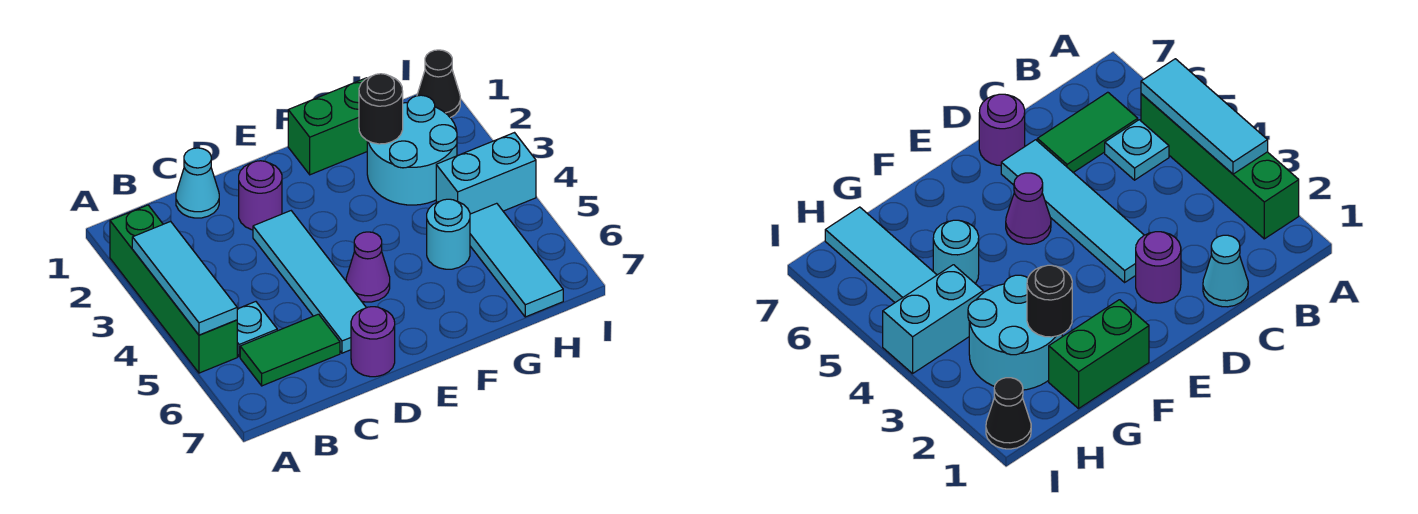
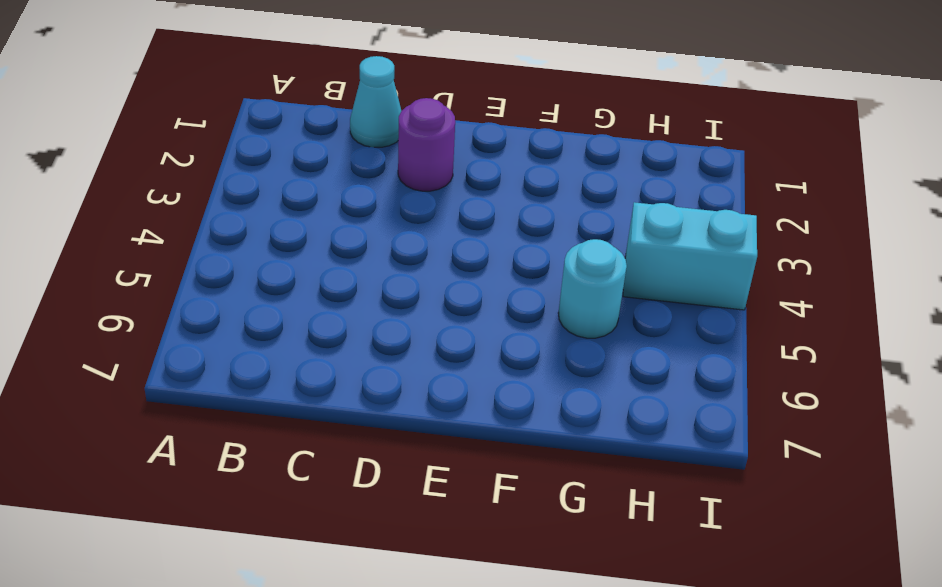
none -> green brick A2:A5 level 1
none -> cyan plate B5 level 1
none -> green tile B6:C6 level 1

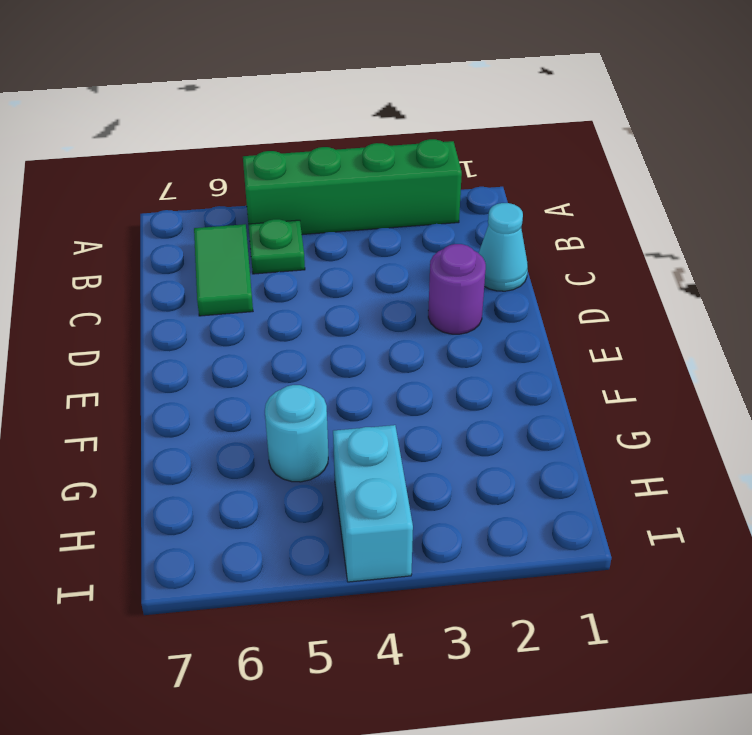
green plate B5 level 1 -> cyan plate B5 level 1
none -> cyan tile D3:D6 level 1
none -> purple round brick D7 level 1
none -> purple cone E5 level 1

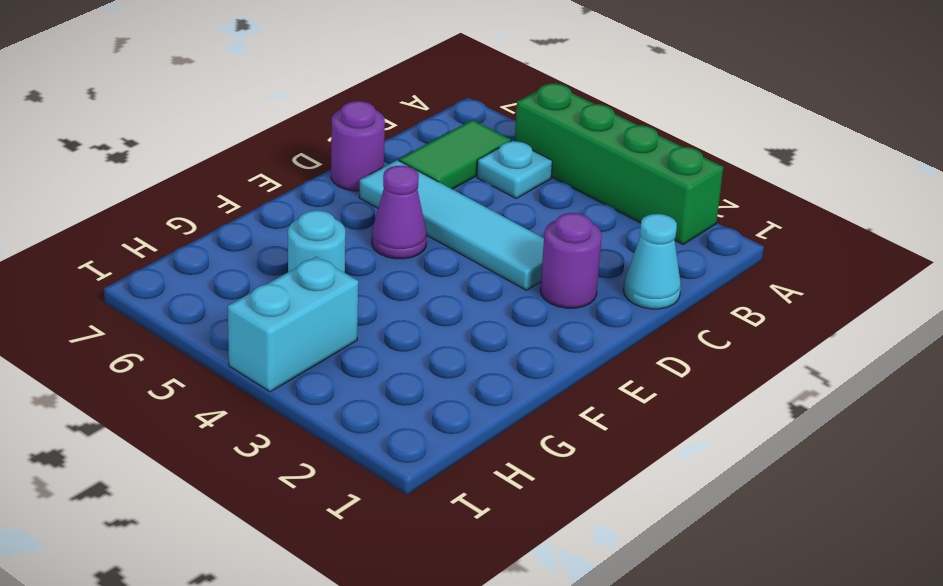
none -> green brick F1:G1 level 1
none -> cyan round brick G2:H3 level 1
none -> cyan tile H5:H7 level 1

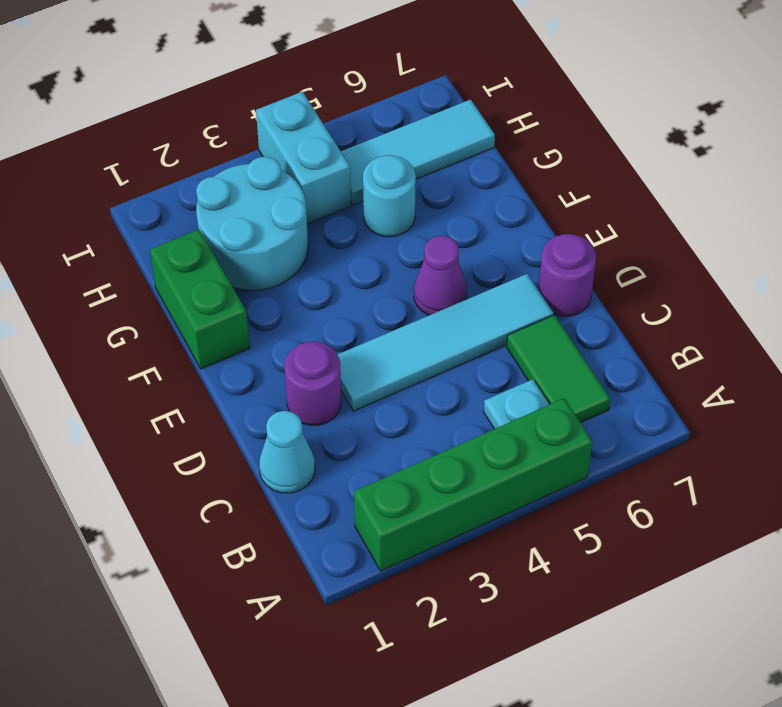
none -> black cone I1 level 1
none -> cyan tile A3:A5 level 2
none -> black round brick G2 level 2

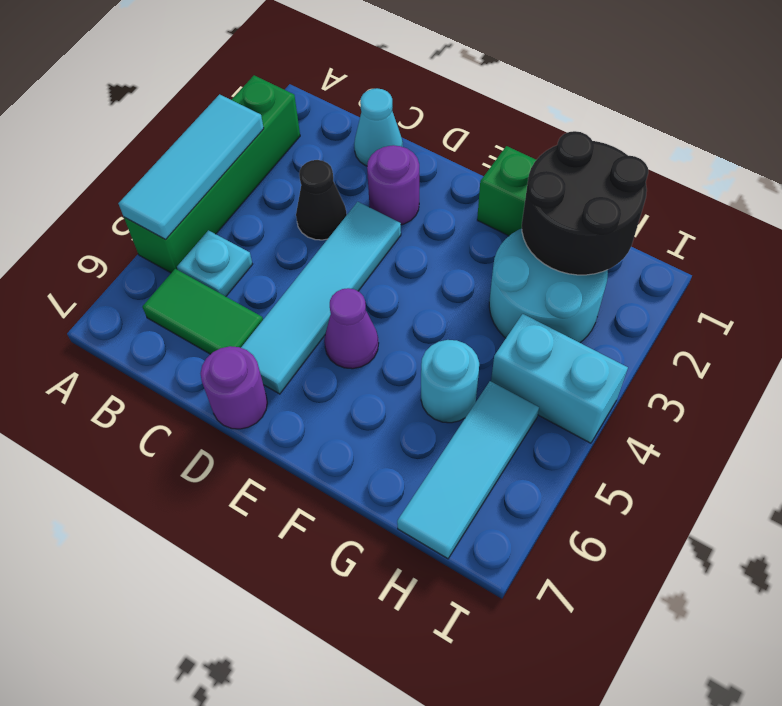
black cone C3 level 1 -> black cone I1 level 1
black round brick G1:H2 level 2 -> black round brick G2 level 2

